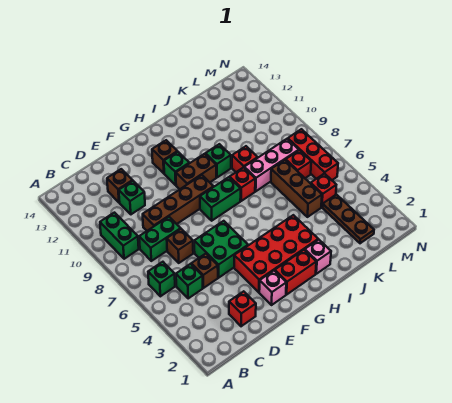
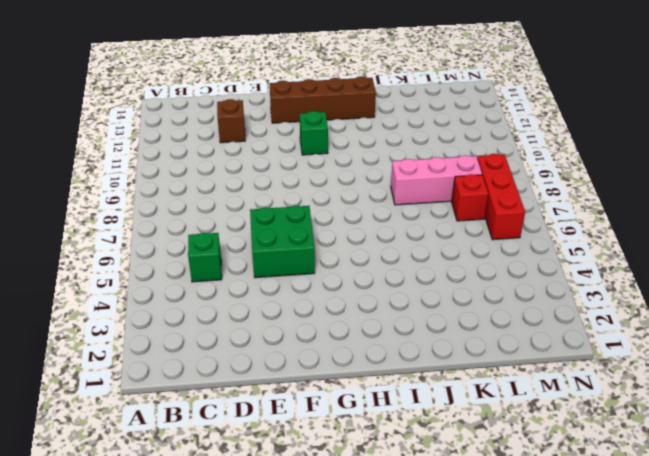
brown brick F13:I13 level 1 -> brown brick D9:G9 level 1
none -> green brick B6 level 1
none -> green brick B9:B10 level 1
none -> green brick C8:D8 level 1

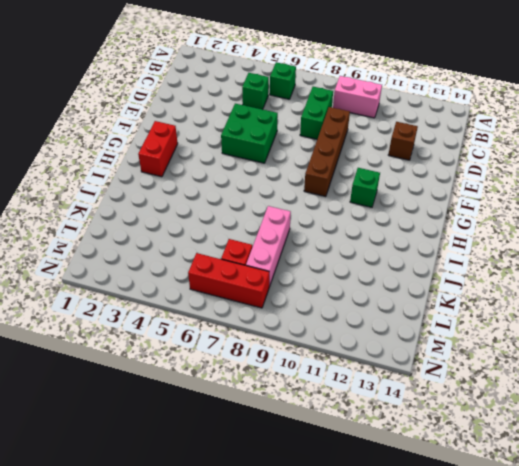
pink brick B9:B10 level 1 -> green brick B9:B10 level 1
none -> red brick D2 level 1
none -> brown brick D5 level 1
none -> brown brick D7 level 1

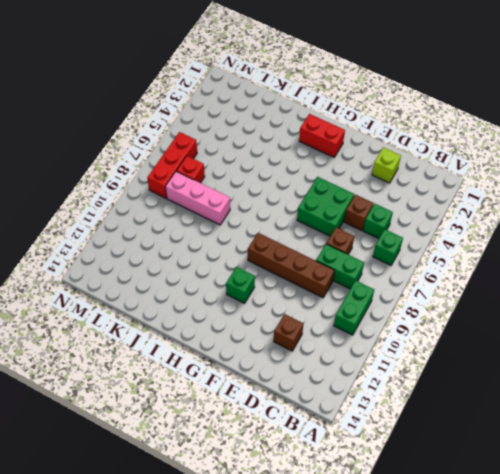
lime brick D2 level 1 -> red brick D2 level 1
none -> green brick D11 level 1
none -> pink brick F2 level 1
none -> red brick F3:I4 level 1

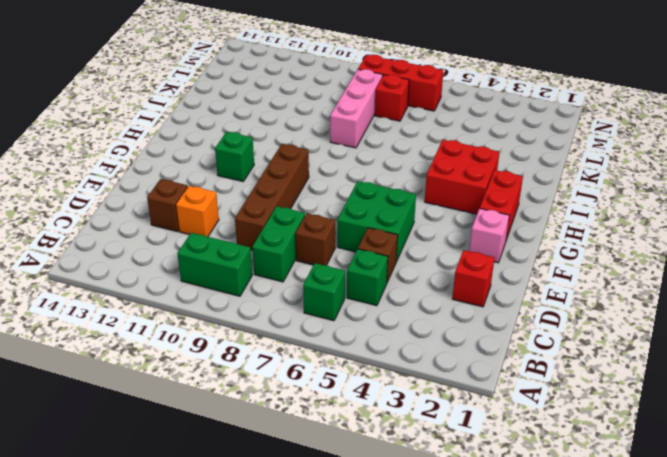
orange brick D11 level 1 -> green brick D11 level 1
red brick H3:I4 level 1 -> red brick F3:I4 level 1
none -> green brick G8:H8 level 1
none -> brown brick G10:H10 level 1
none -> brown brick G12 level 1

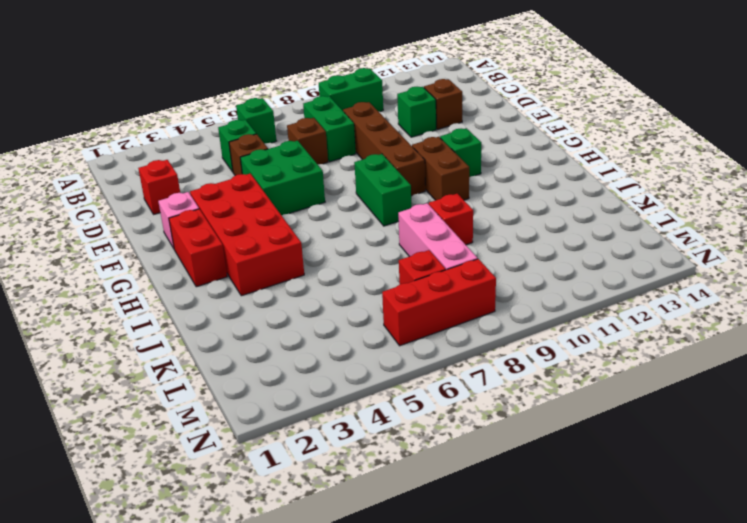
none -> brown brick G12 level 1
none -> pink brick I2 level 1
none -> red brick I8 level 1

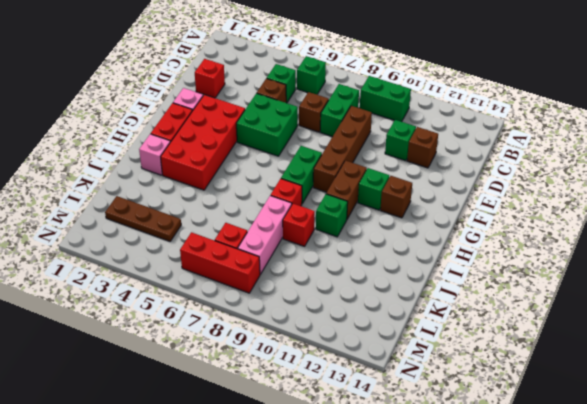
none -> brown brick K5:K7 level 1
none -> red brick L5 level 1

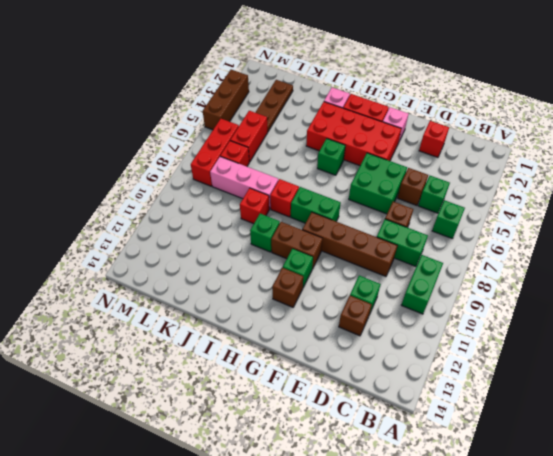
green brick H5 level 1 -> none
red brick L5:L6 level 1 -> red brick L5 level 1
brown brick N3:N5 level 1 -> brown brick K5:K7 level 1

